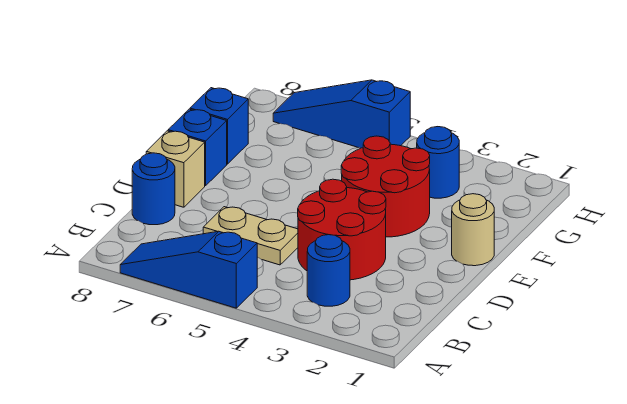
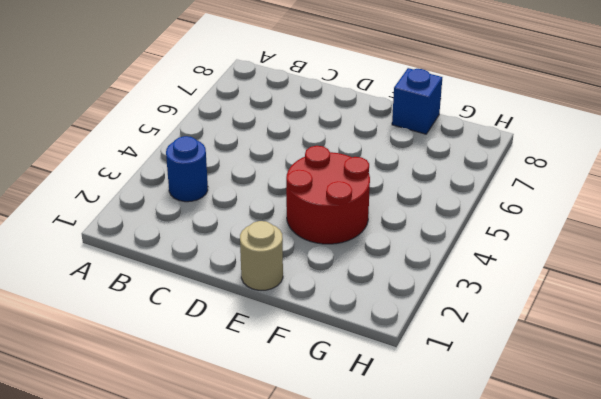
none -> blue slope A5:A7 level 1 top 5
none -> red round brick C3:D4 level 1
none -> tan plate C5:C6 level 1

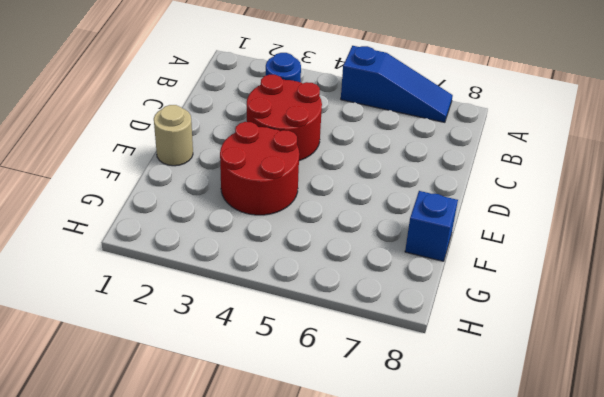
none -> tan plate C5:C6 level 1
none -> blue round brick C8 level 1
none -> tan brick D8 level 1

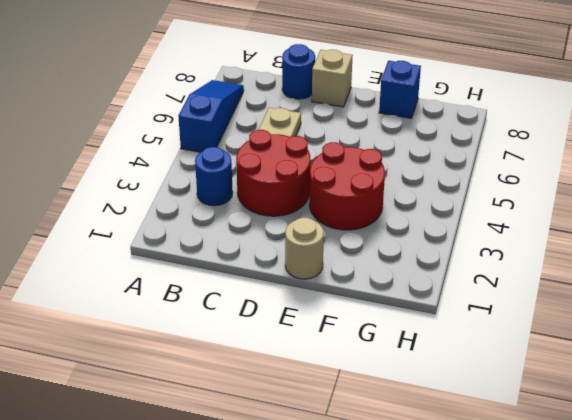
none -> blue brick E8 level 1
none -> blue round brick G3 level 1
none -> blue slope H5:H7 level 1 top 5

